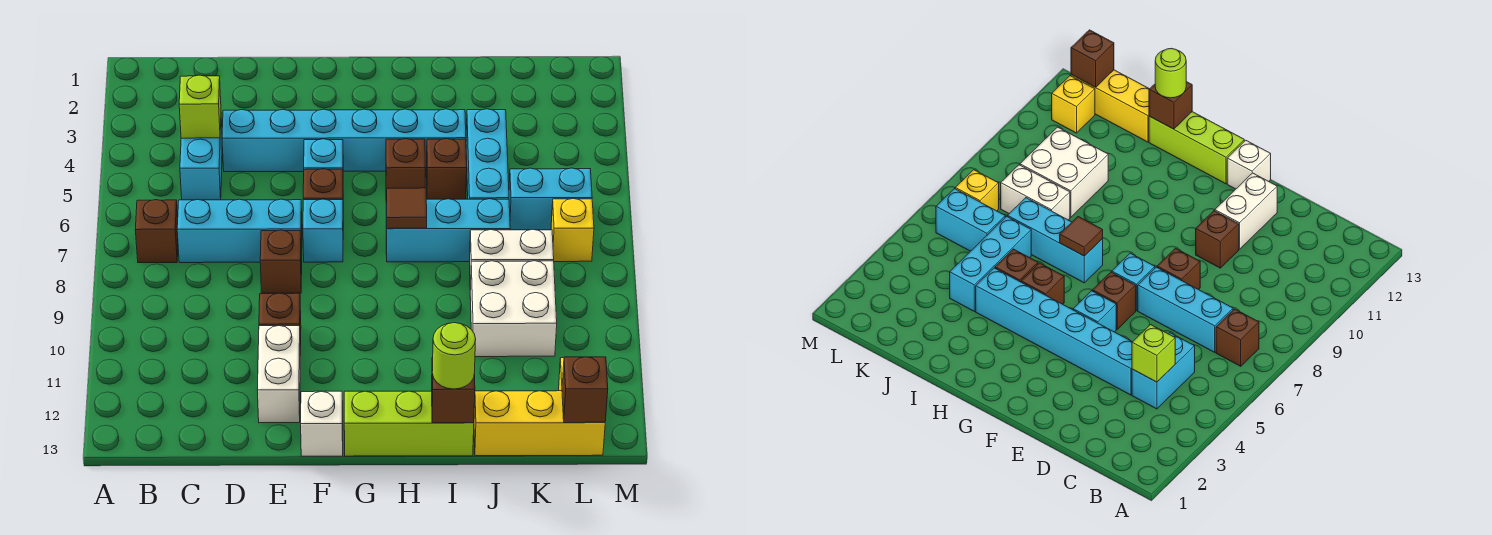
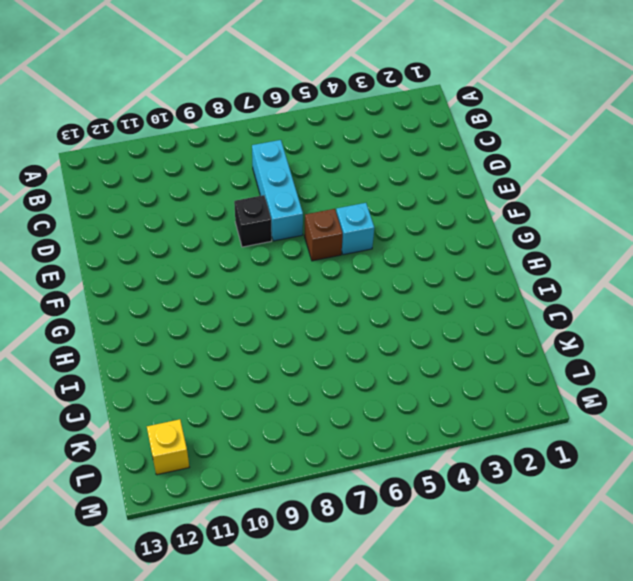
black brick E8 level 1 -> brown brick E8 level 1
none -> brown brick B7 level 1
none -> cyan brick C4:C5 level 1
none -> cyan brick D4:I4 level 1

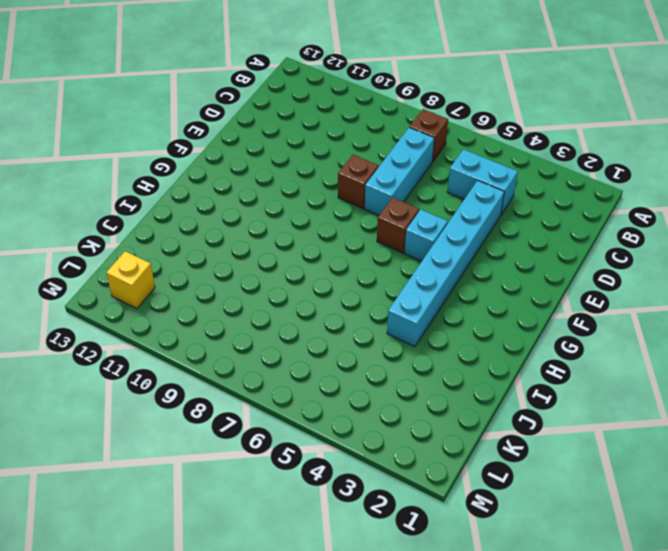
none -> brown brick E10 level 1
none -> white brick E11:E12 level 1
none -> cyan brick F7 level 1

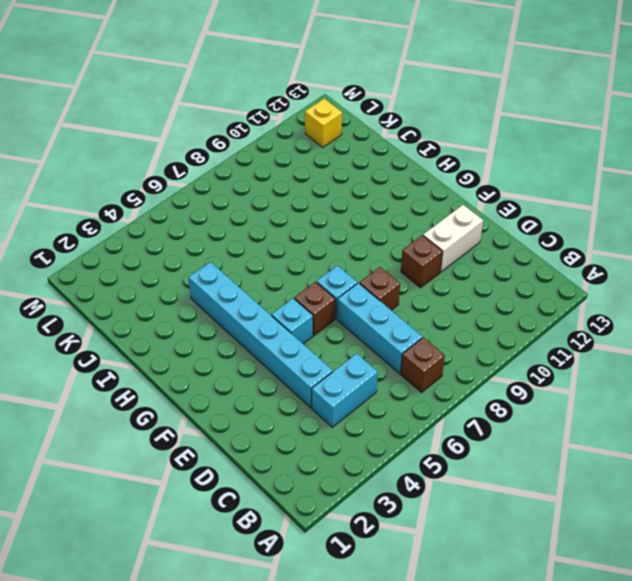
none -> white brick F13 level 1
none -> lime brick G13:I13 level 1
none -> brown brick H5 level 1

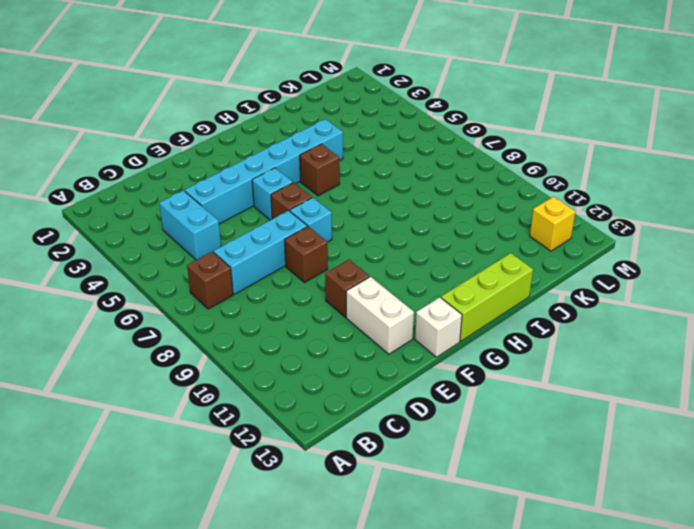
none -> cyan brick H7:J7 level 1
none -> brown brick I5 level 1
none -> cyan brick J4:J6 level 1

